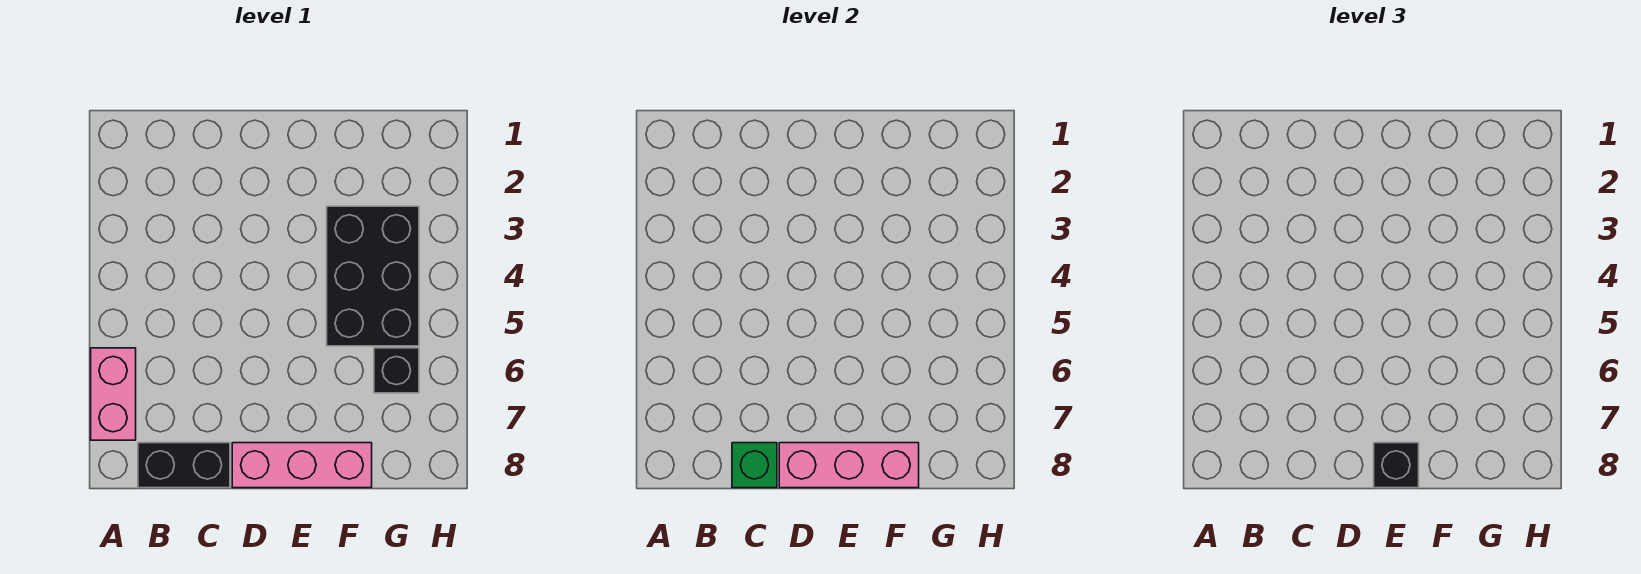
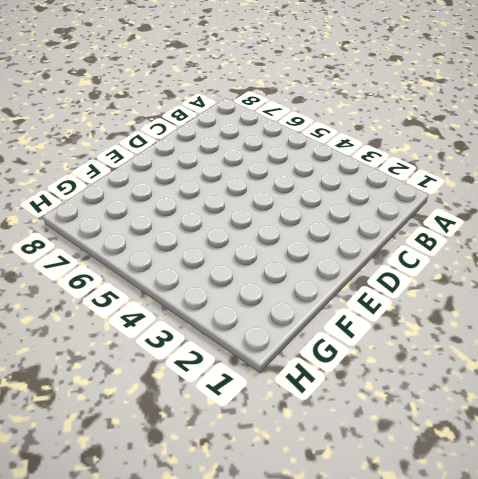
none -> pink brick A6:A7 level 1
none -> black brick B8:C8 level 1

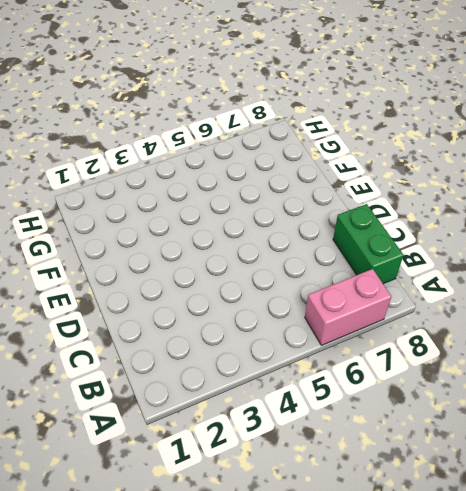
green brick B8:C8 level 1 -> black brick B8:C8 level 1
none -> pink brick D8:F8 level 1
none -> black brick F3:G5 level 1

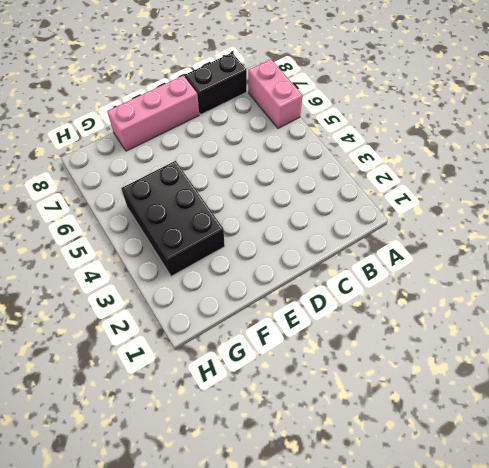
none -> black brick G6 level 1
none -> green brick C8 level 2

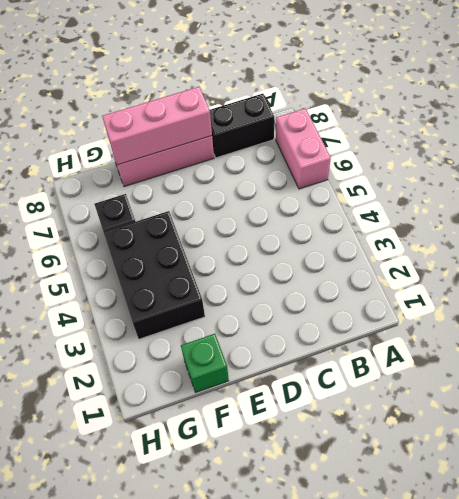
green brick F1 level 1 -> green brick C8 level 2
none -> black brick E8 level 3

